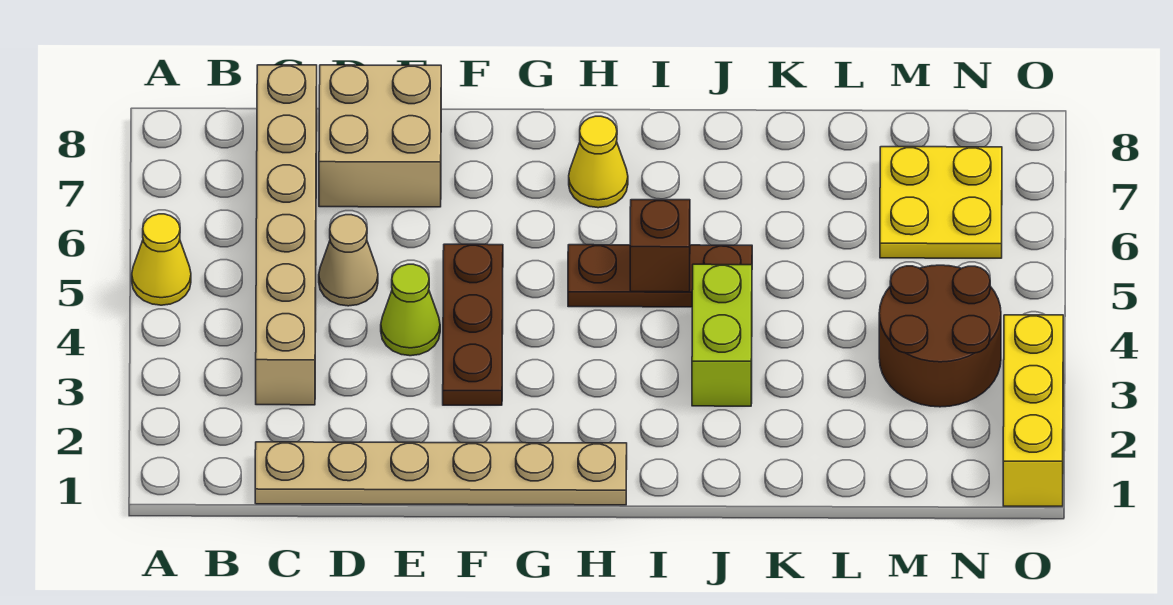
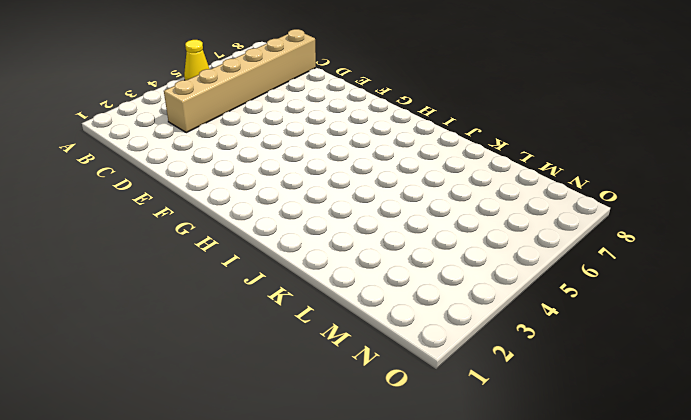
none -> tan plate C1:H1 level 1
none -> tan cone D5 level 1
none -> tan brick D7:E8 level 1

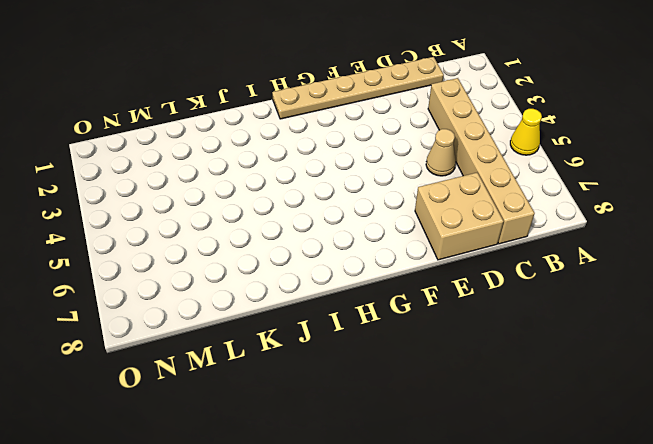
none -> lime cone E4 level 1
none -> brown plate F3:F5 level 1
none -> brown plate H5:J5 level 1

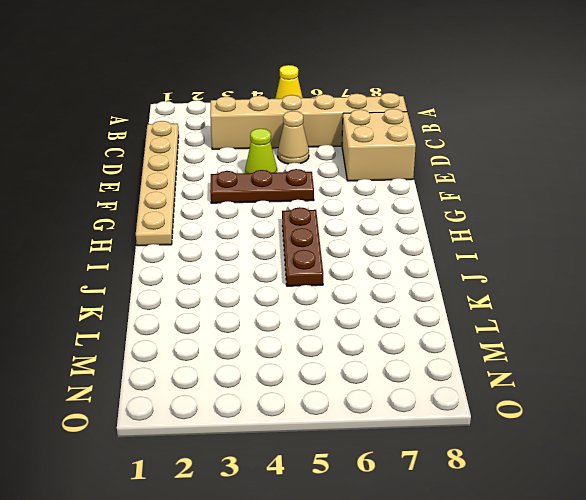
none -> yellow cone H7 level 1
none -> lime brick J3:J4 level 1
none -> brown round brick M3:N4 level 1

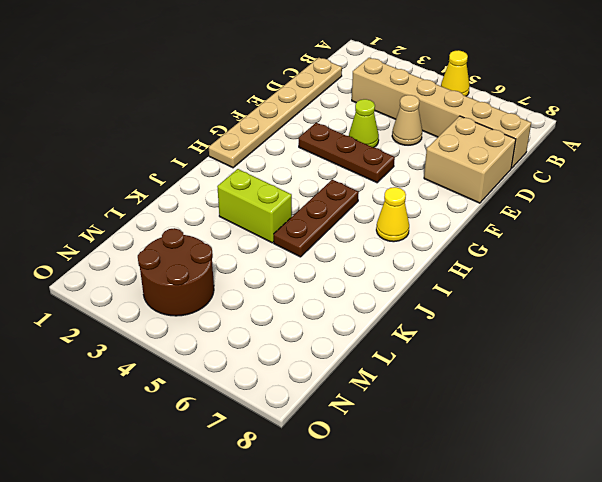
none -> yellow plate M6:N7 level 1
none -> yellow brick O1:O3 level 1
none -> brown brick I5 level 2

